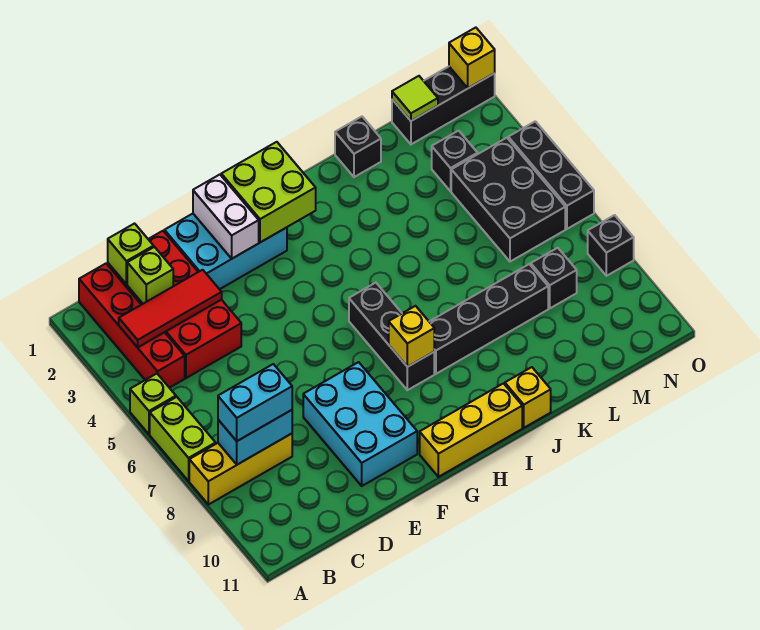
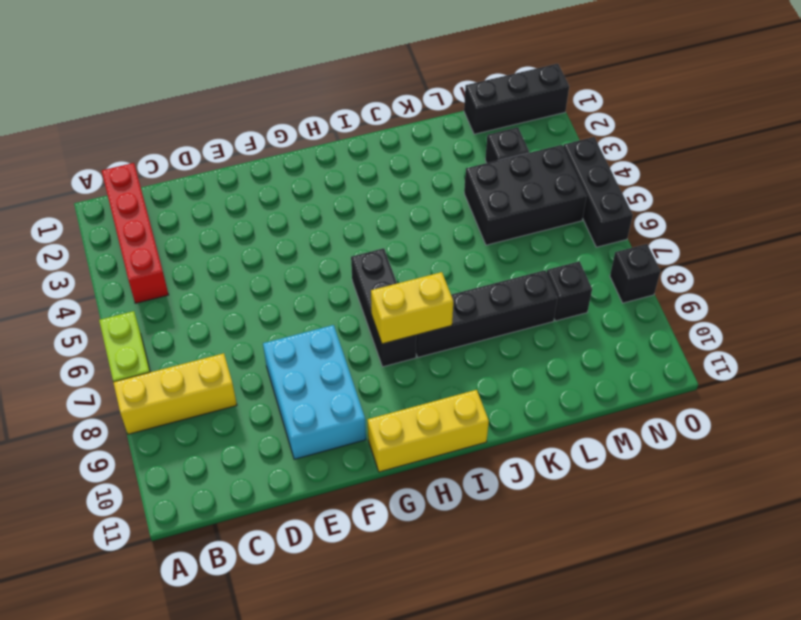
yellow brick H8:I8 level 2 -> yellow brick H8 level 2
black brick L4:N5 level 1 -> black brick M4:N6 level 1
none -> lime brick A5 level 1
none -> red brick C1:D4 level 1
none -> cyan brick E1:G2 level 1

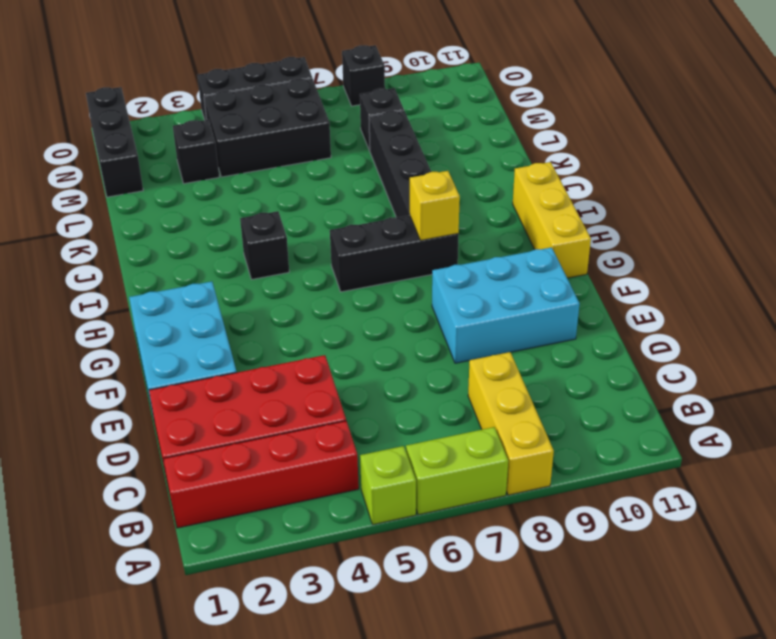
black brick I4 level 1 -> black brick K1 level 1
none -> yellow brick J11 level 1
none -> red tile B3:D3 level 2
none -> cyan brick B8:C8 level 2

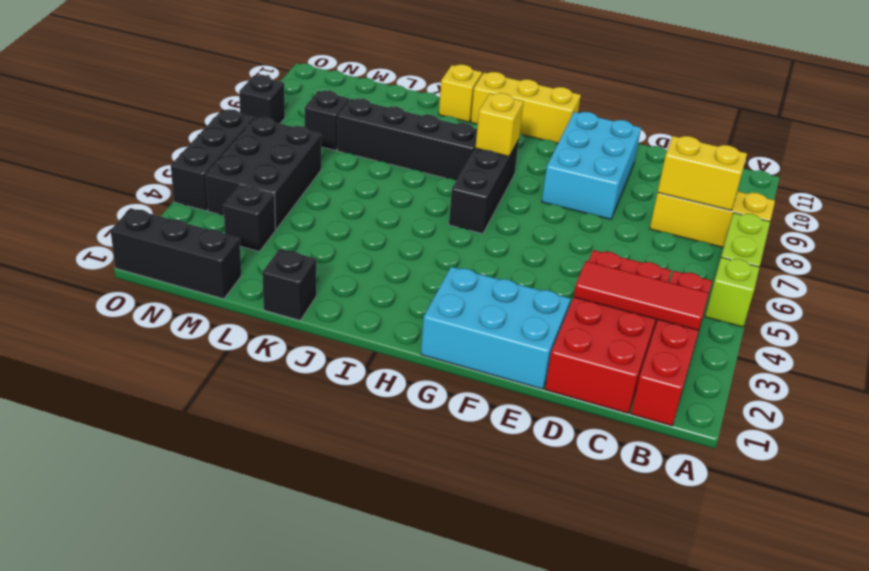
yellow brick B8:C8 level 2 -> cyan brick B8:C8 level 2
none -> lime brick C1 level 2
none -> lime brick C2 level 2
none -> white brick F1:F2 level 2

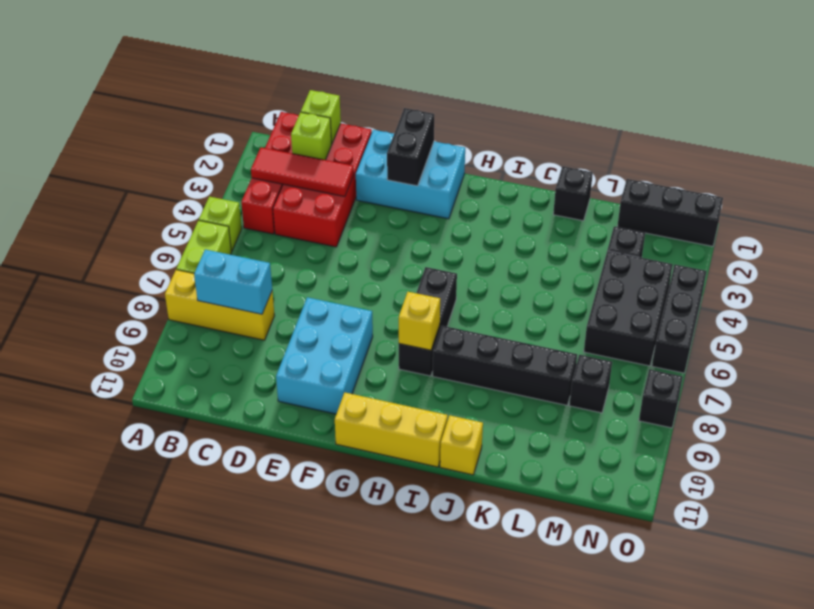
black brick F1:F2 level 2 -> white brick F1:F2 level 2
none -> lime brick G1:H2 level 2
none -> lime tile M1 level 2
none -> yellow brick O1 level 2

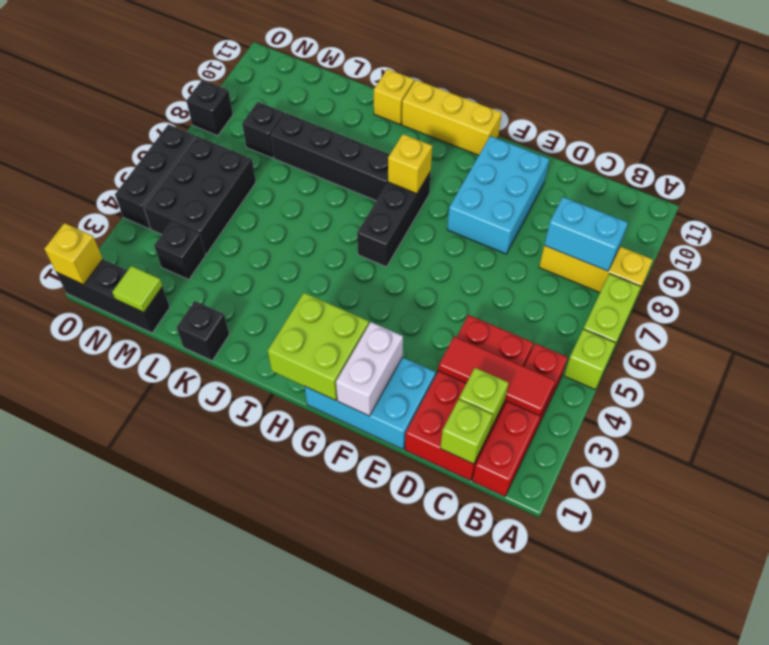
none -> cyan brick B8:C8 level 3

